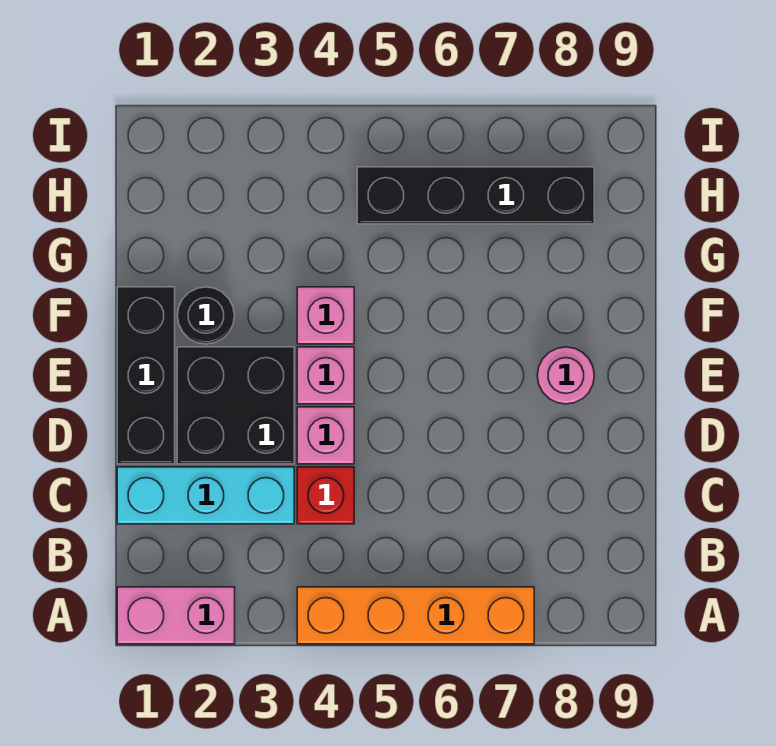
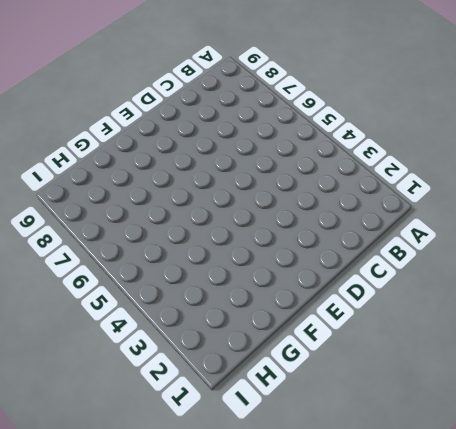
none -> pink brick A1:A2 level 1
none -> orange brick A4:A7 level 1
none -> cyan brick C1:C3 level 1

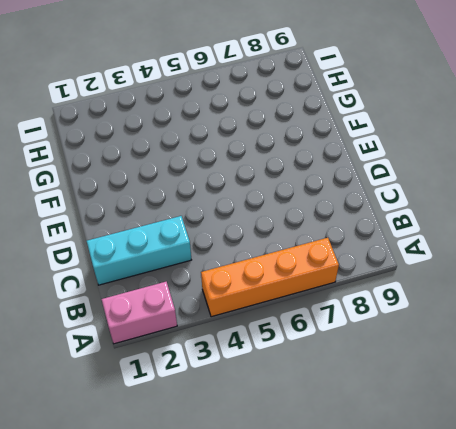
none -> red brick C4 level 1
none -> black brick D1:F1 level 1
none -> black brick D2:E3 level 1

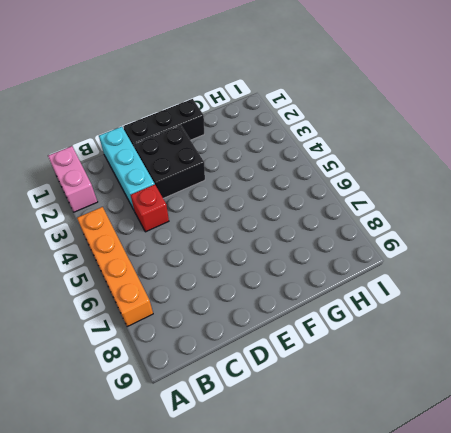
none -> pink brick D4 level 1
none -> pink brick E4 level 1
none -> pink round brick E8 level 1

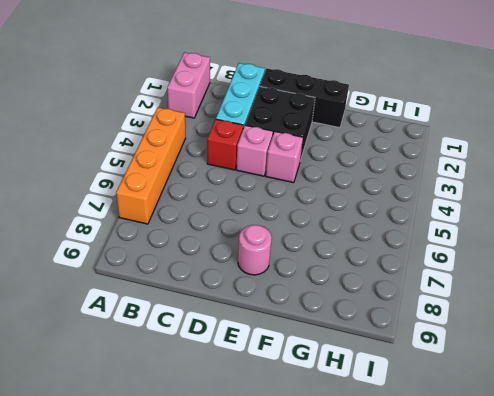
none -> black round brick F2 level 1
none -> pink brick F4 level 1
none -> black brick H5:H8 level 1

